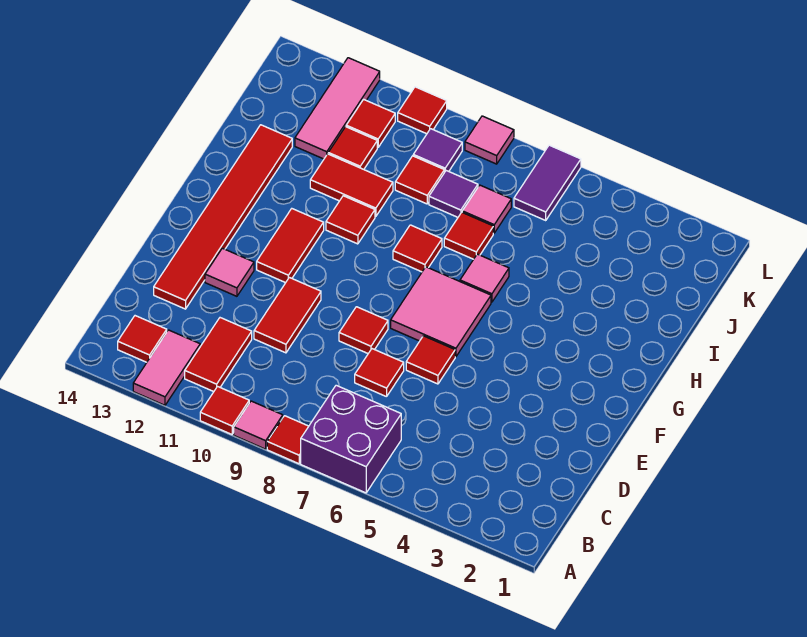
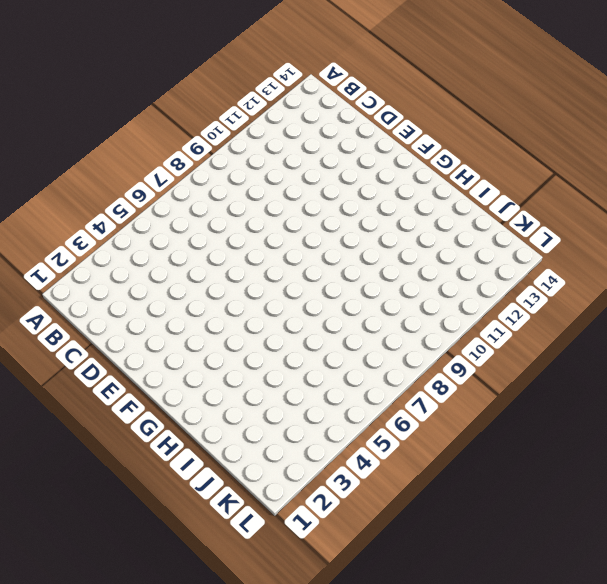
none -> purple brick A6:B7 level 1
none -> red tile A8 level 1
none -> pink tile A9 level 1
none -> red tile A10 level 1

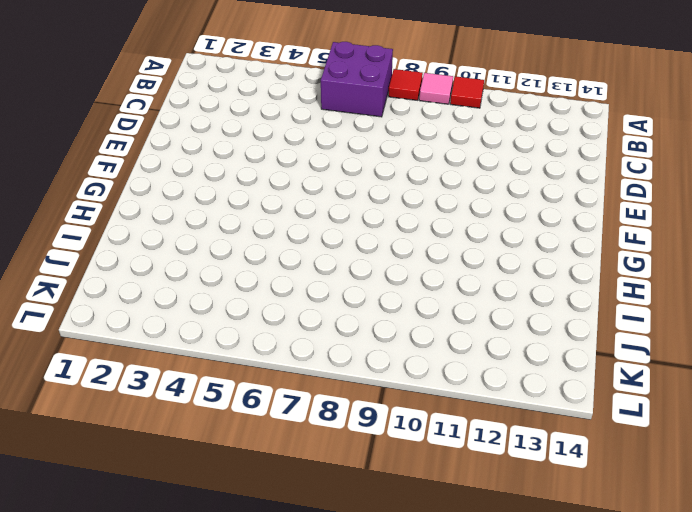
none -> pink tile A12:B12 level 1
none -> red tile B11:C11 level 1
none -> red tile B13 level 1
none -> red tile D7 level 1

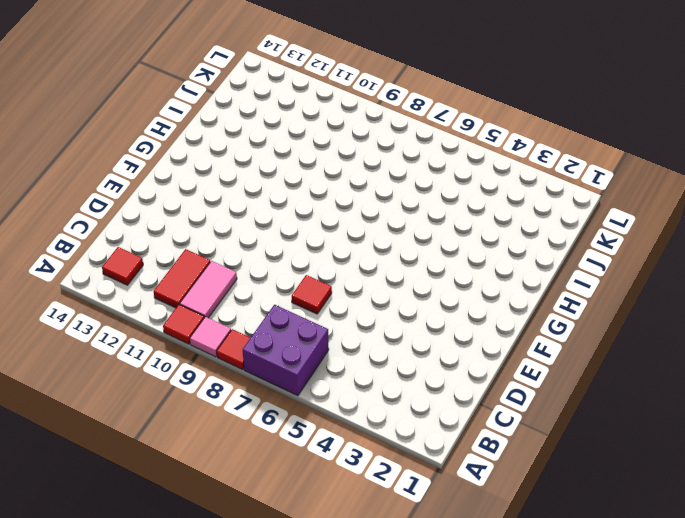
pink tile B10:C10 level 1 -> pink tile A12:B12 level 1
none -> red tile D10:E10 level 1
none -> red tile D13:I13 level 1
none -> red tile E6 level 1
none -> red tile E8 level 1

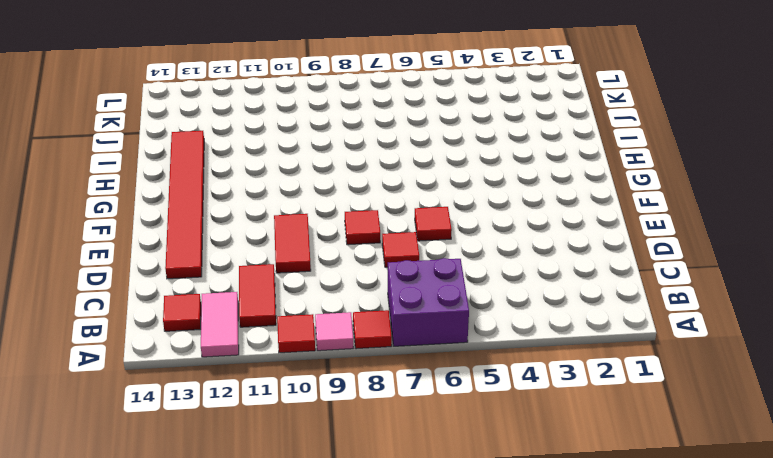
none -> pink tile E12 level 1
none -> pink tile F6:G7 level 1
none -> red tile F11:G11 level 1
none -> pink tile H6 level 1

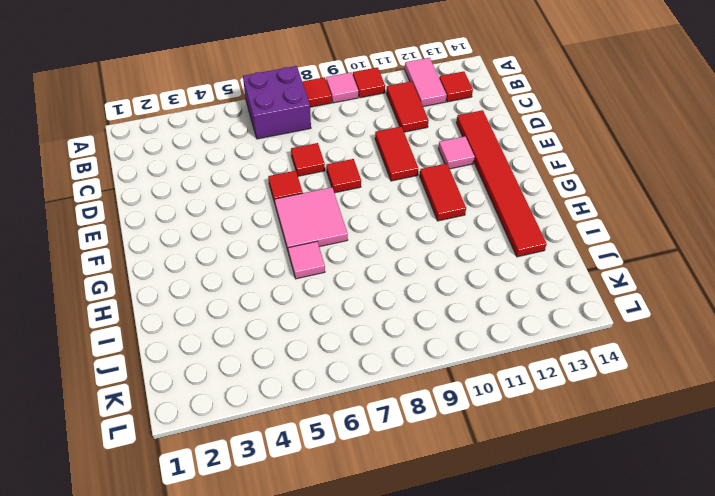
none -> red tile H8 level 1
none -> red tile H10 level 1
none -> red tile I7 level 1
none -> red tile I10:I11 level 1

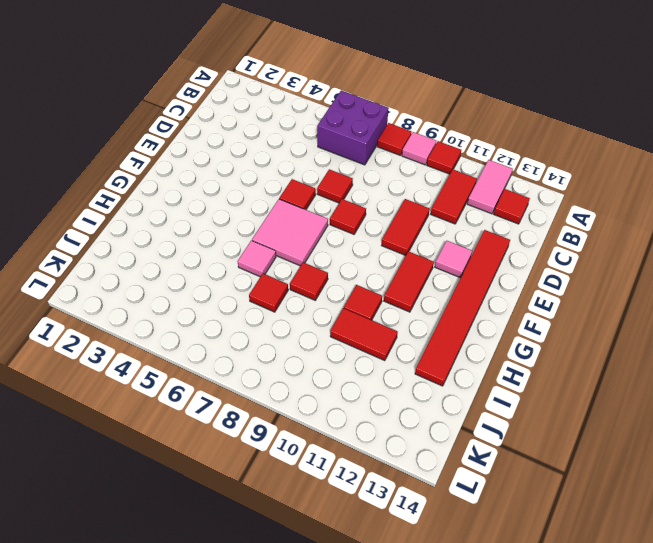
none -> pink tile J7 level 1
none -> purple tile J8 level 1
none -> red tile J9 level 1
none -> red tile J11 level 1

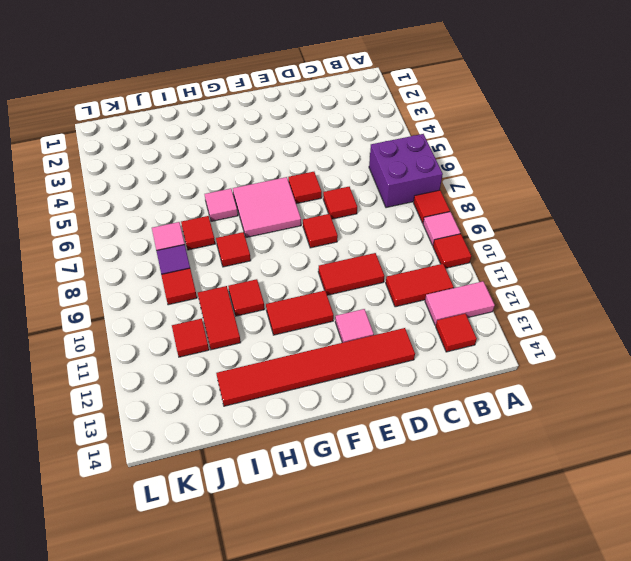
none -> pink tile J12:L12 level 1
none -> purple tile K6:L6 level 1
none -> purple tile K9 level 1
none -> red tile K11 level 1

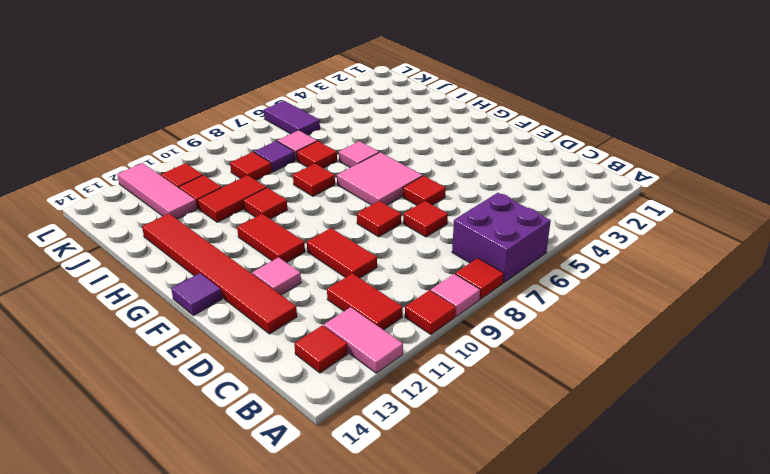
purple tile F14 level 1 -> purple tile K9 level 1
none -> pink tile L8 level 1
none -> red tile L10 level 1

